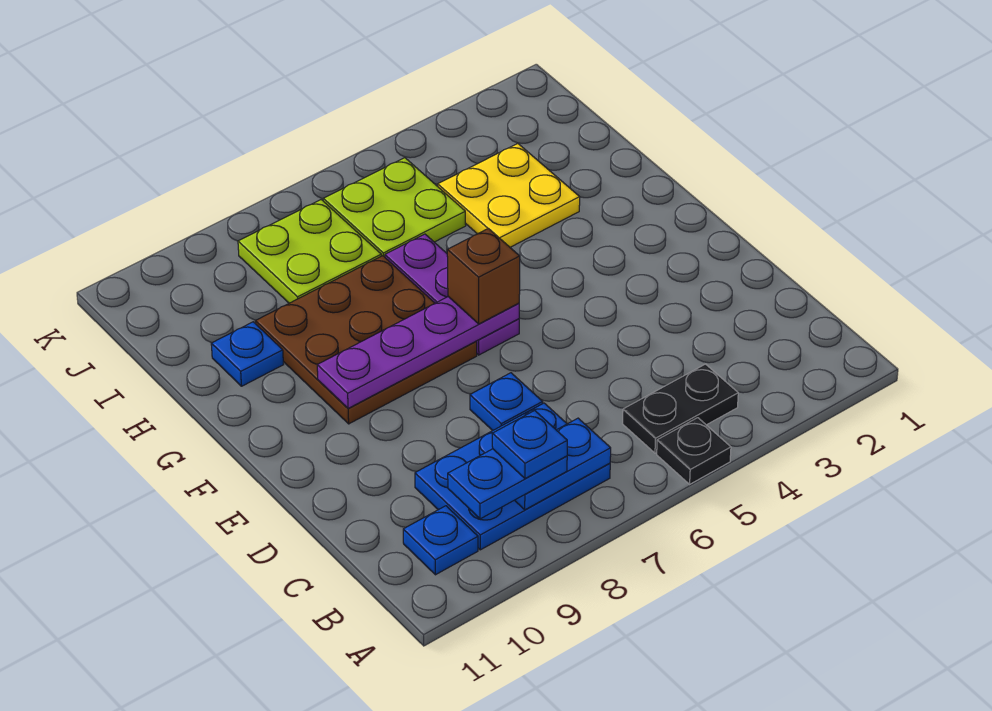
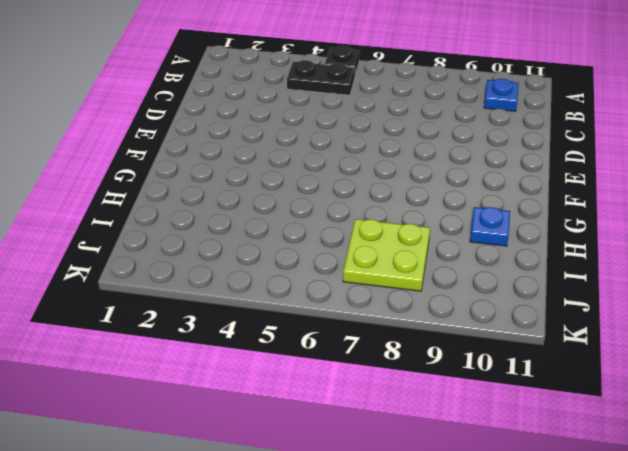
none -> blue plate B7:C9 level 1
none -> blue plate D7 level 1
none -> purple plate F6:H6 level 1

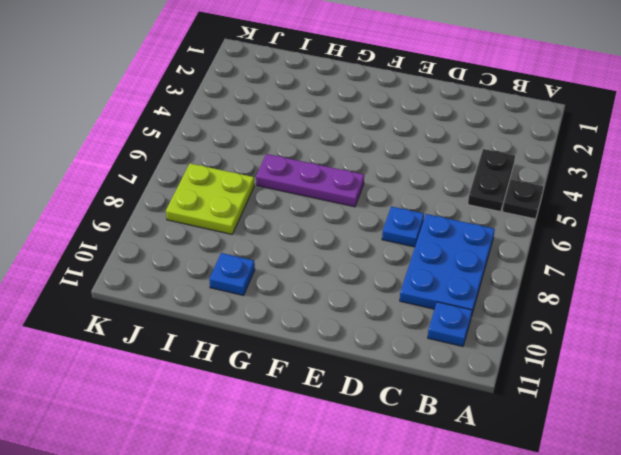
none -> brown plate F7:H9 level 1
none -> yellow plate H3:I4 level 1
none -> lime plate I5:J6 level 1

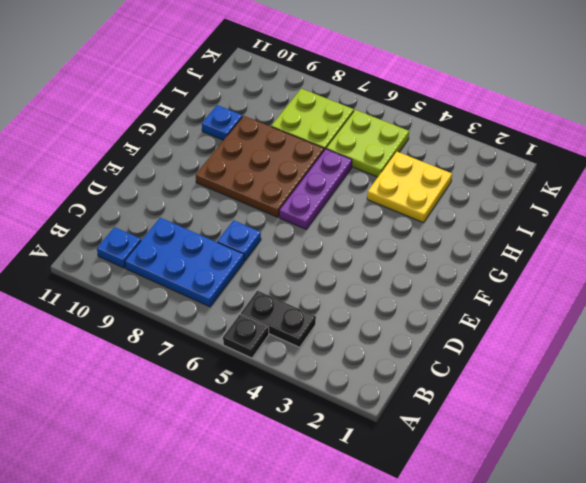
none -> blue plate B7:B8 level 2
none -> purple plate F6:F9 level 2
none -> blue plate B8:B9 level 3

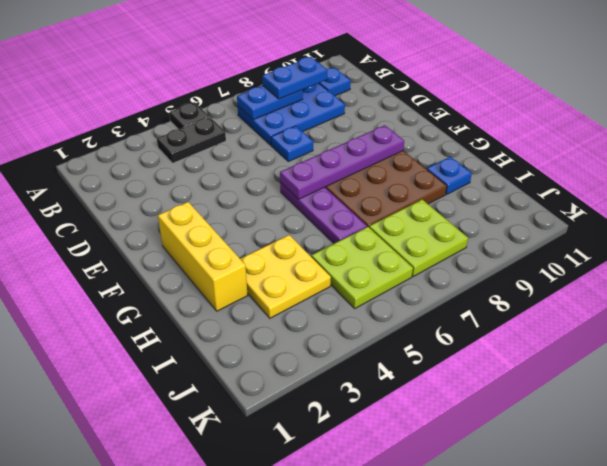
yellow brick F2:H2 level 1 -> none
none -> brown brick F6 level 3
none -> blue plate B8 level 4

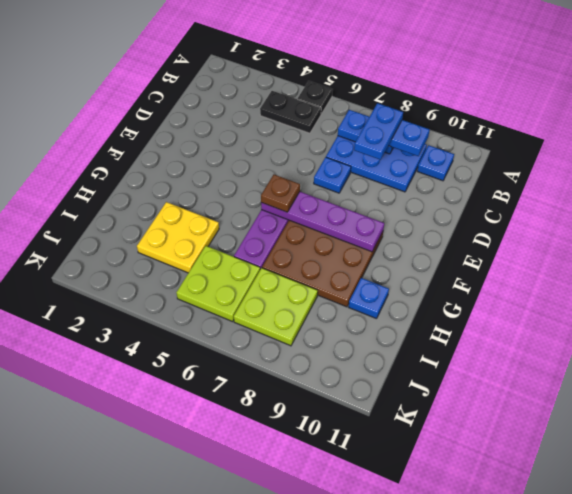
blue plate B8:C8 level 4 -> blue plate B8 level 4
brown plate F6 level 3 -> brown brick F6 level 3

